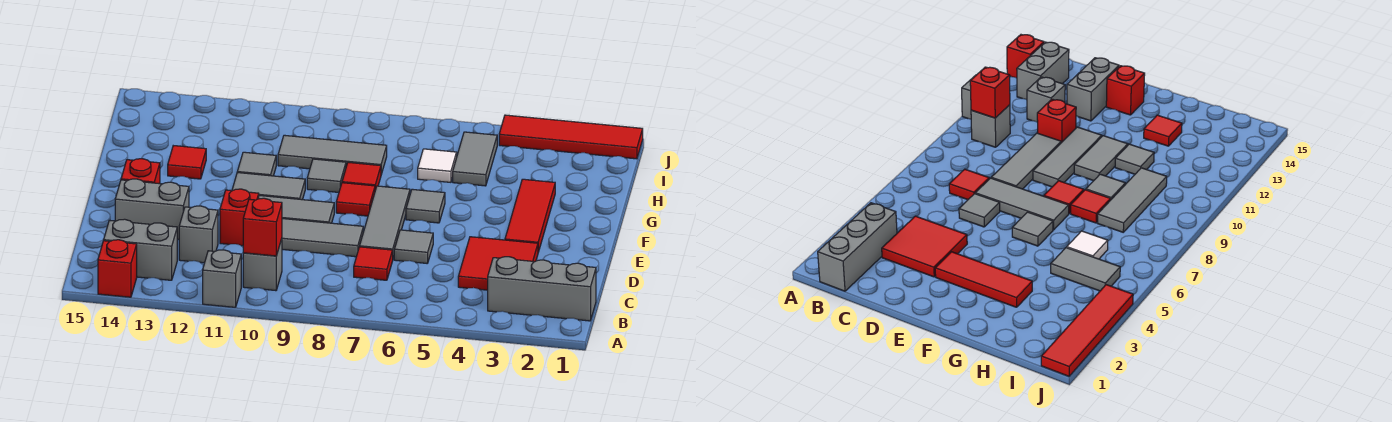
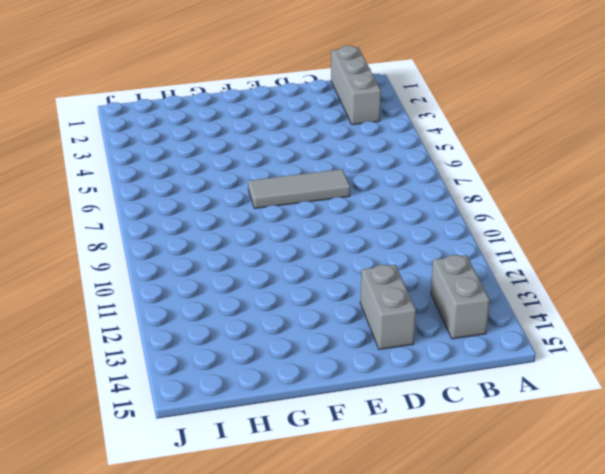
none -> grey brick A11 level 1
none -> red brick A14 level 1
none -> grey brick B10 level 1

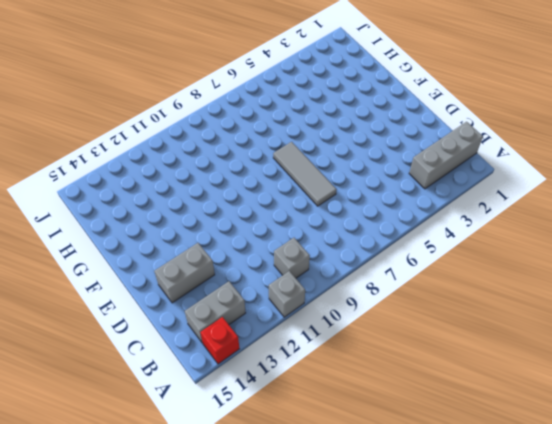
none -> red tile C3:D4 level 1
none -> red tile C7 level 1
none -> grey brick C12 level 1

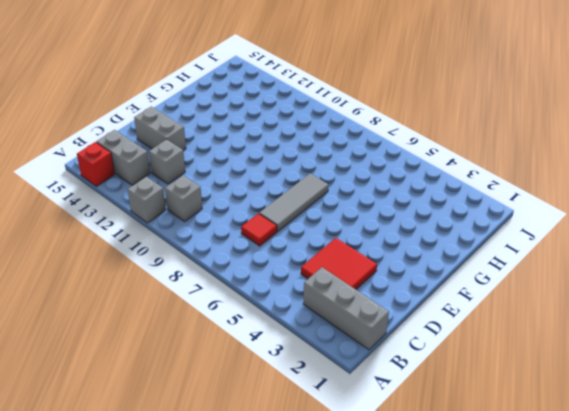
none -> grey tile D6 level 1
none -> grey tile D8:D10 level 1
none -> red brick D11 level 1

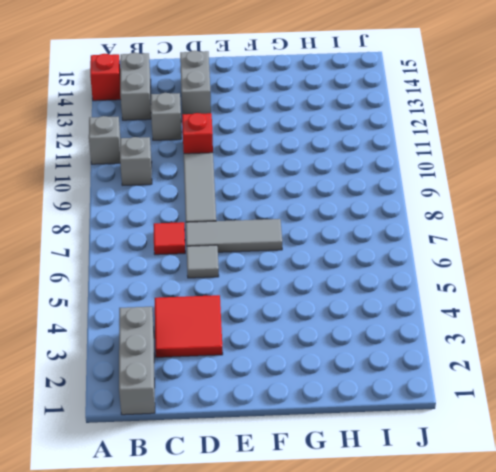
none -> red tile E3:G3 level 1
none -> grey tile E9:E11 level 1
none -> red brick E14 level 1

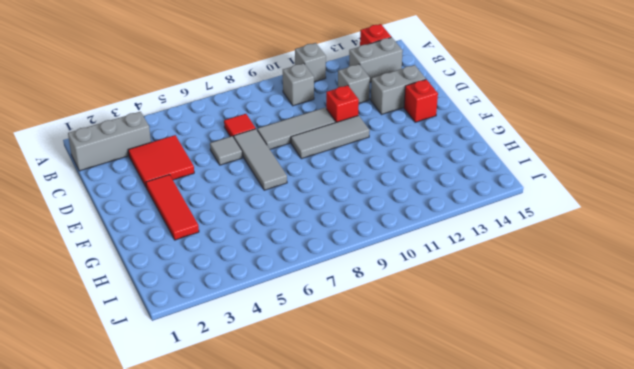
none -> grey tile F6 level 1
none -> red tile F8 level 1
none -> grey tile F10:F11 level 1

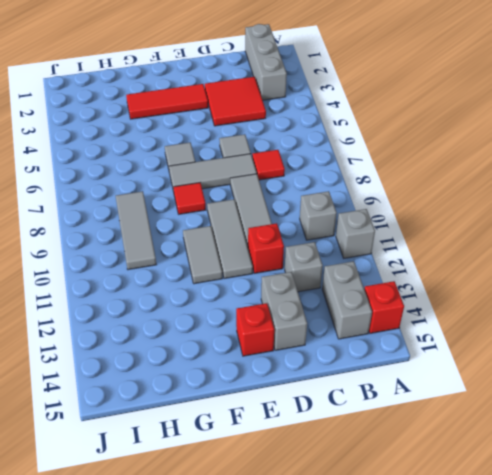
none -> red tile G8 level 1
none -> grey tile G9 level 1
none -> grey tile G11 level 1

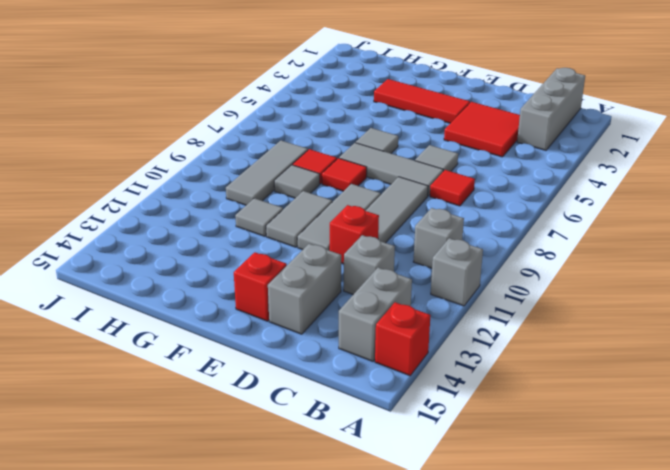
none -> red tile G13 level 1
none -> grey tile H5:I5 level 1
none -> white tile H6 level 1

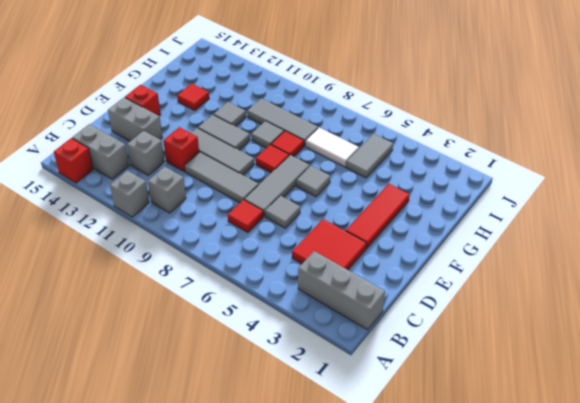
white tile H6:H7 level 1 -> white tile H6 level 1
none -> red tile J1:J4 level 1
none -> red brick B10 level 2

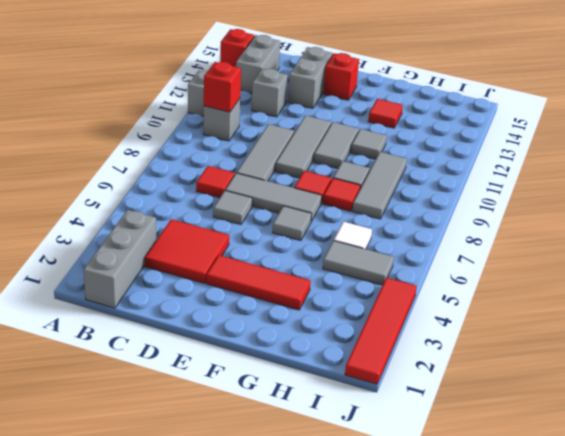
none -> red brick D11 level 1

